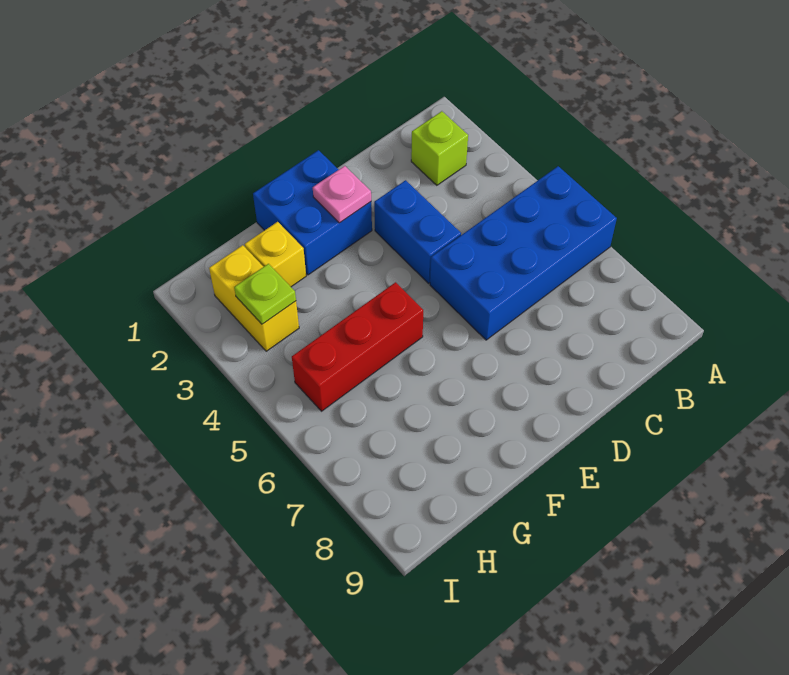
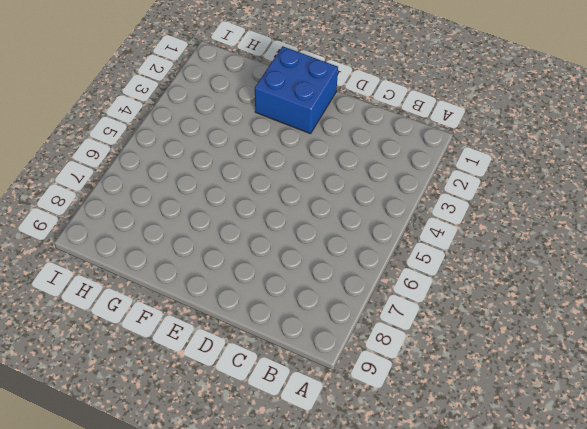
none -> blue brick A5:D6 level 1
none -> lime brick B2 level 1

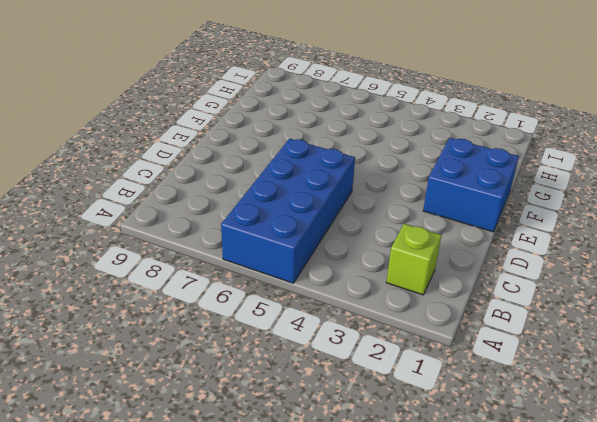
none -> blue brick D3:D4 level 1
none -> red brick F5:H5 level 1

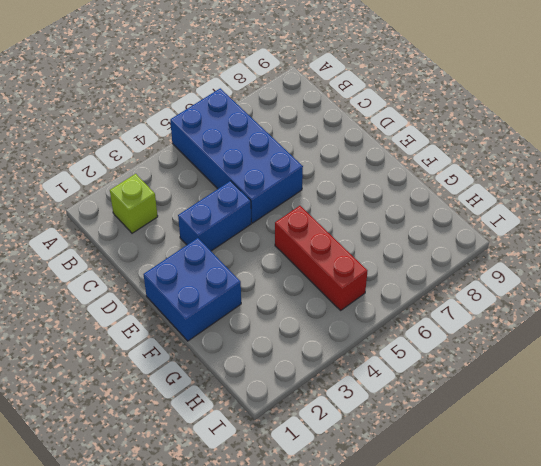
none -> yellow brick G2 level 1
none -> yellow brick H2:H3 level 1

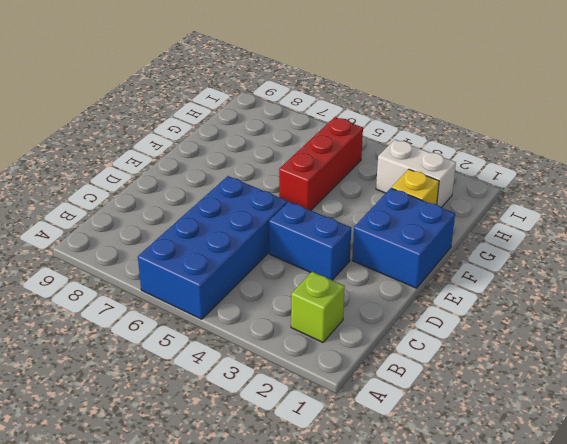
white brick H2:H3 level 1 -> yellow brick H2:H3 level 1
none -> pink plate E2 level 2
none -> lime plate H3 level 2

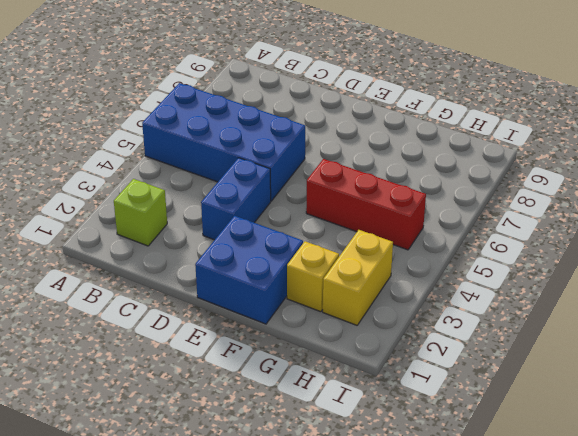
none -> pink plate E2 level 2
none -> lime plate H3 level 2

